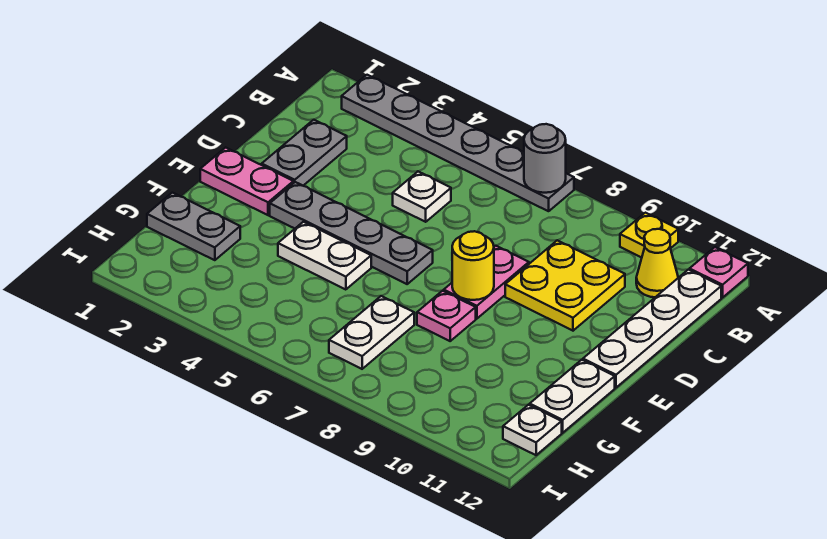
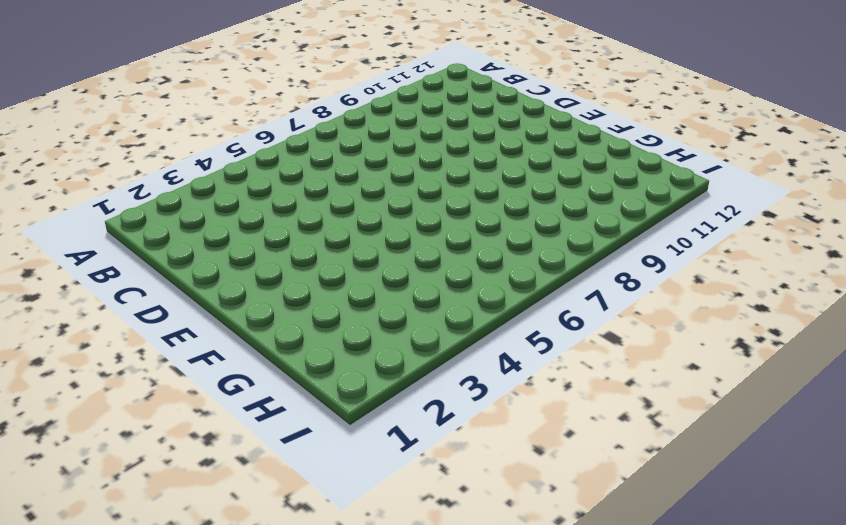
none -> grey plate A2:A7 level 1
none -> yellow plate A10 level 1
none -> pink plate A12 level 1

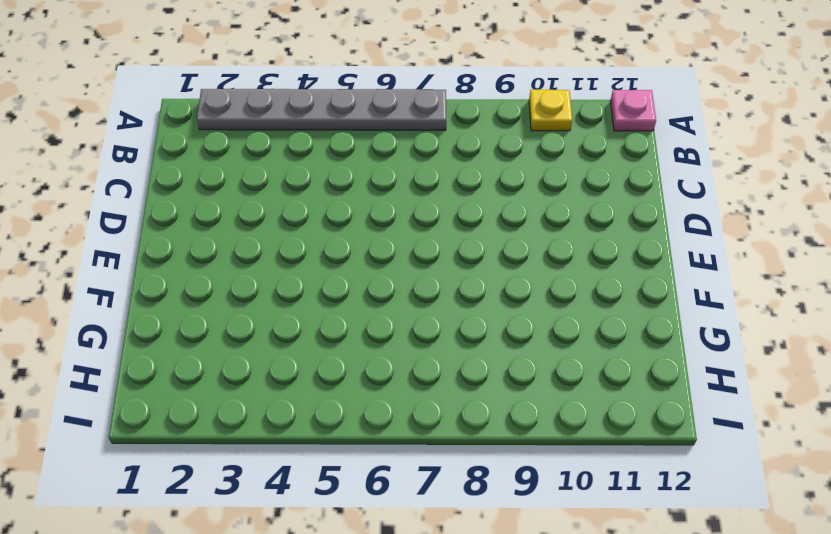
none -> yellow cone B11 level 1
none -> white plate B12:E12 level 1
none -> grey plate C2:D2 level 1

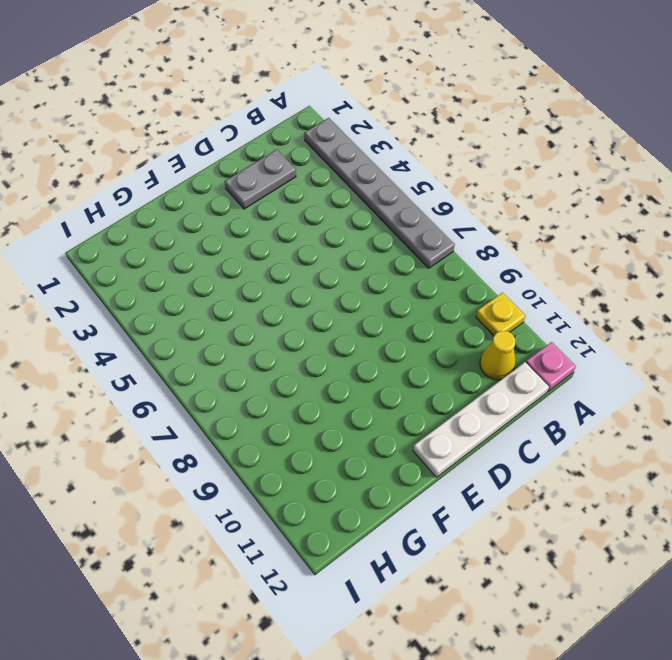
none -> white plate C5 level 1
none -> yellow plate C9:D10 level 1
none -> pink plate D8:E8 level 1

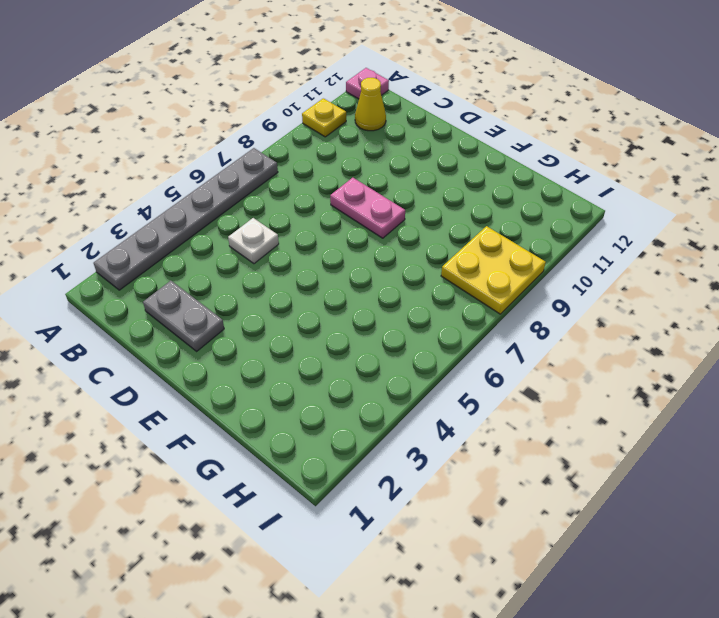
yellow plate H8:I9 level 1 -> yellow plate C9:D10 level 1
none -> white plate B12:E12 level 1
none -> pink plate E1:E2 level 1
none -> grey plate E3:E6 level 1

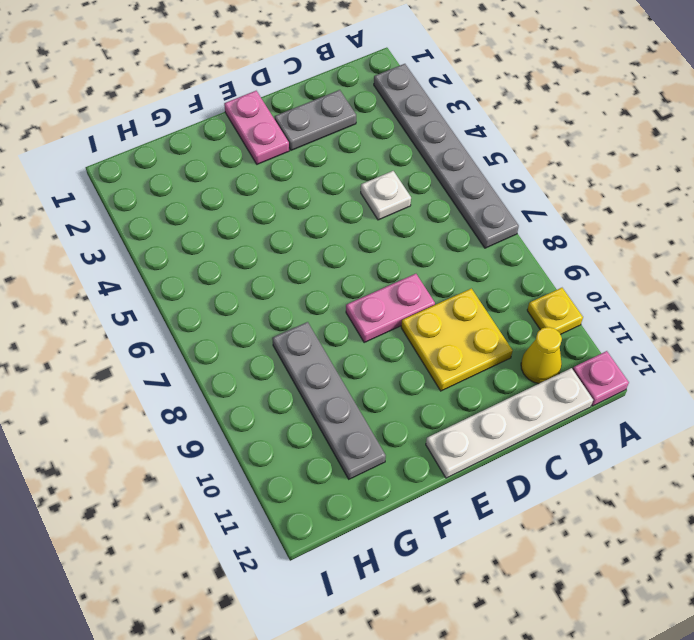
grey plate G8:G11 level 1 -> grey plate E3:E6 level 1
none -> white plate F4:F5 level 1
none -> pink plate F8 level 1
none -> white plate F12:G12 level 1

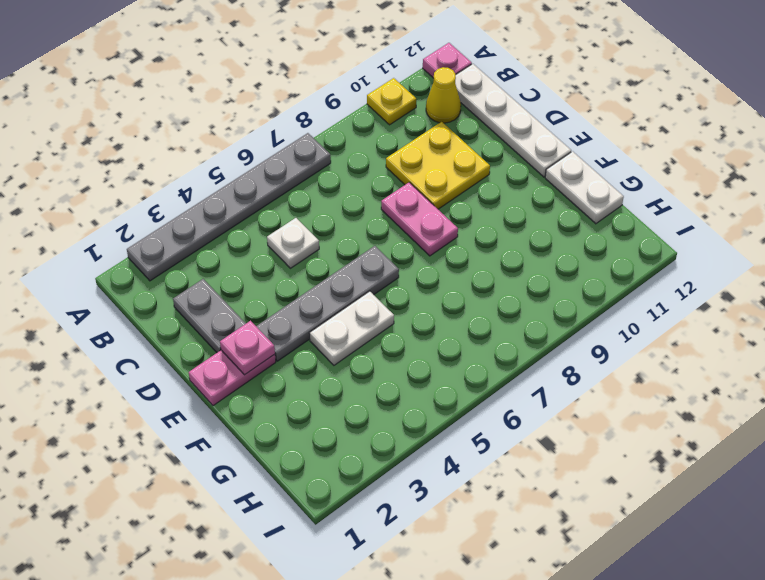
pink plate E2 level 2 -> pink plate F8 level 1
none -> grey plate G1:G2 level 1
none -> white plate G7:H7 level 1
none -> white plate H12 level 1

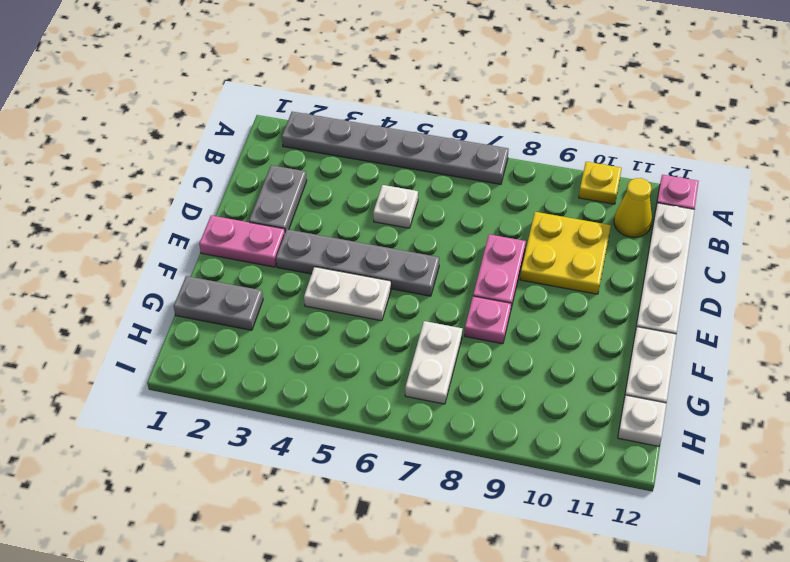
none -> grey round brick A7 level 2
none -> yellow round brick E8 level 2

